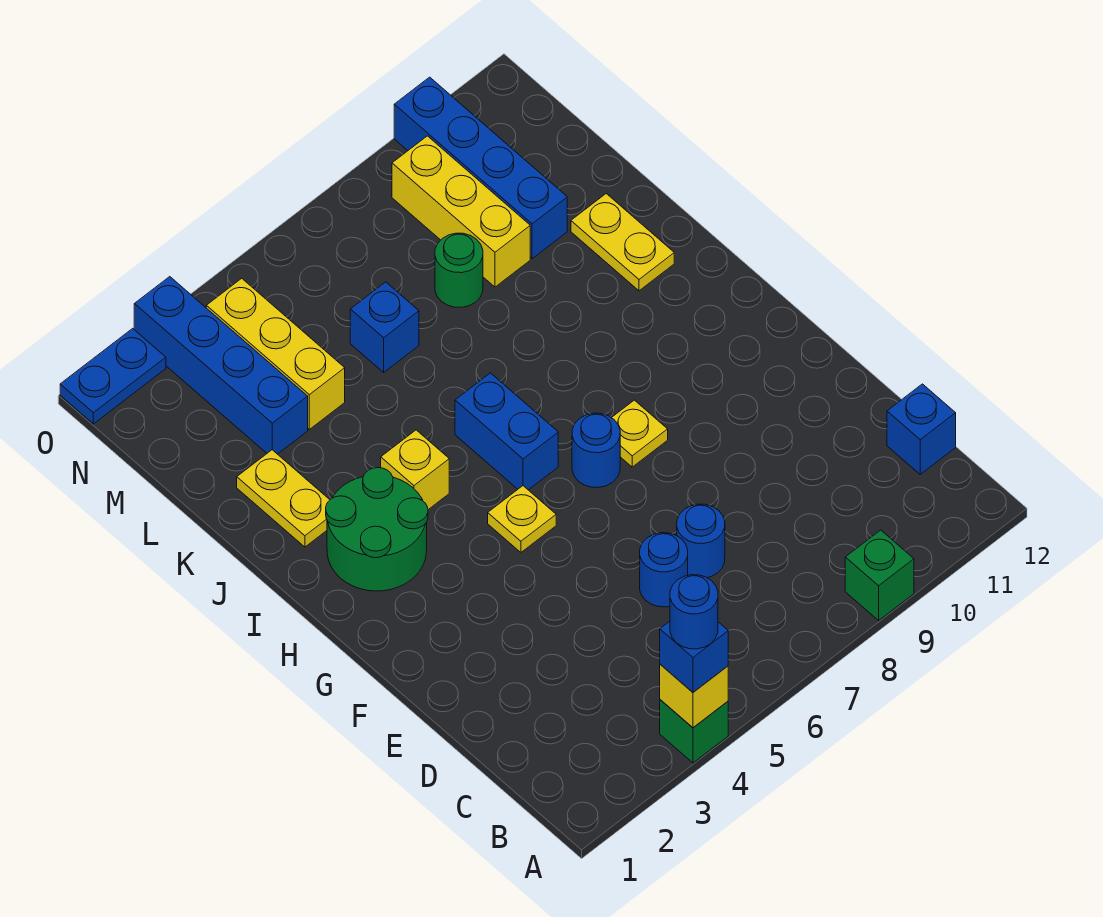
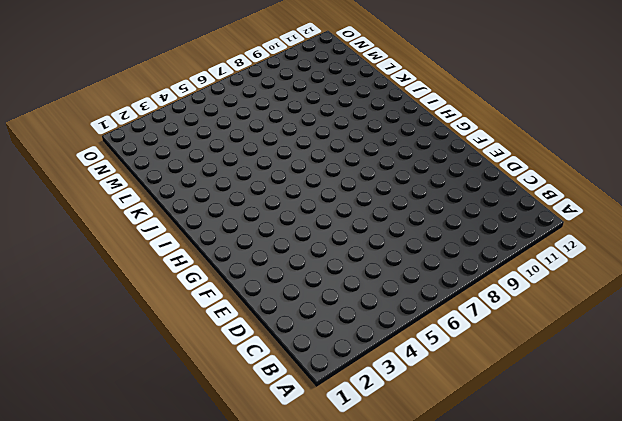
none -> green brick A4 level 1
none -> green brick A9 level 1
none -> blue brick C12 level 1

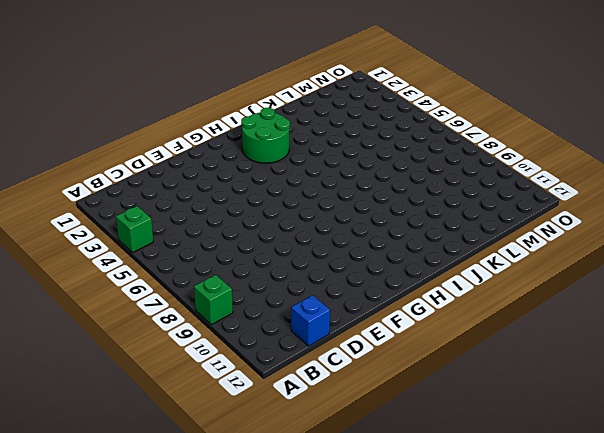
none -> blue round brick D6 level 1
none -> blue round brick D7 level 1
none -> yellow plate G5 level 1

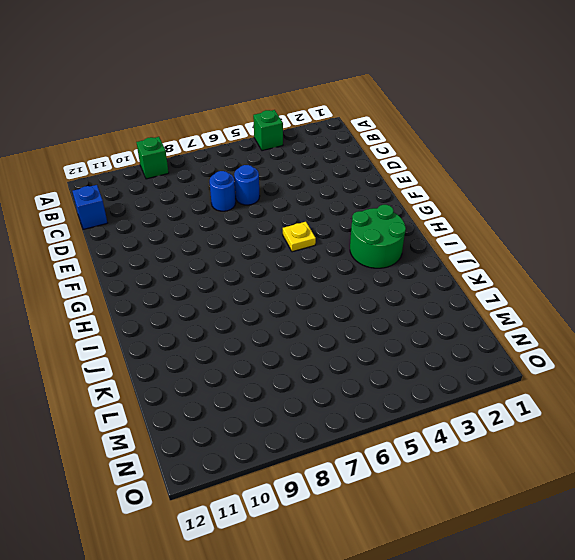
none -> blue round brick G7 level 1
none -> yellow plate G8 level 1
none -> blue brick H6:I6 level 1

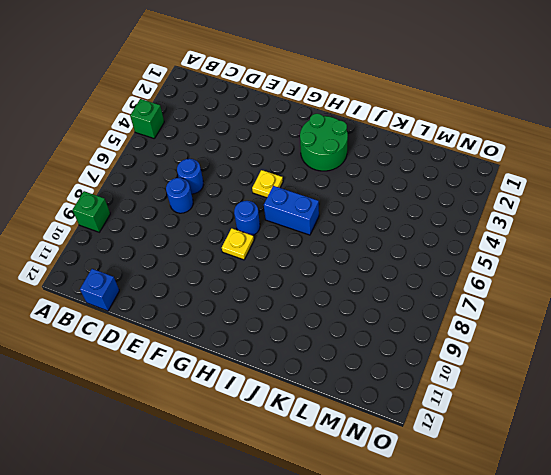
none -> yellow brick I4 level 1
none -> yellow plate J2:K2 level 1
none -> yellow plate J11:K11 level 1

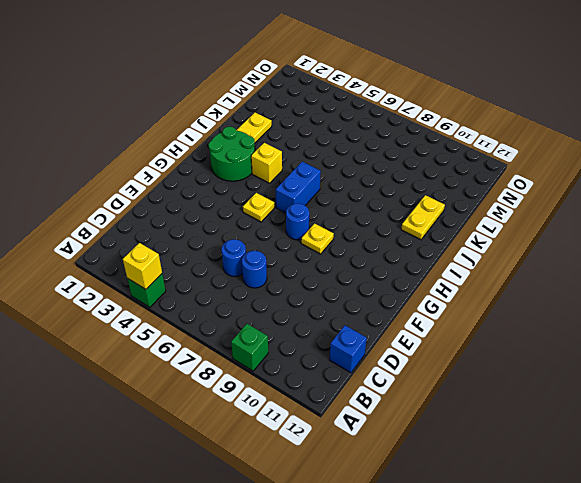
none -> blue brick L3:O3 level 1
none -> yellow brick L4:N4 level 1
none -> blue brick L6 level 1

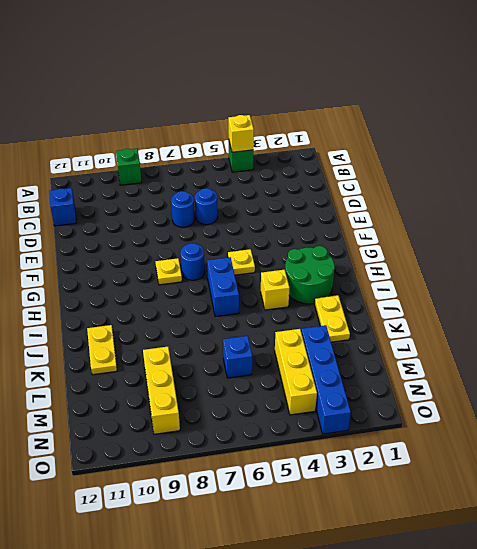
none -> green round brick L8 level 1
none -> blue brick L10:O10 level 1
none -> blue plate O1:O2 level 1

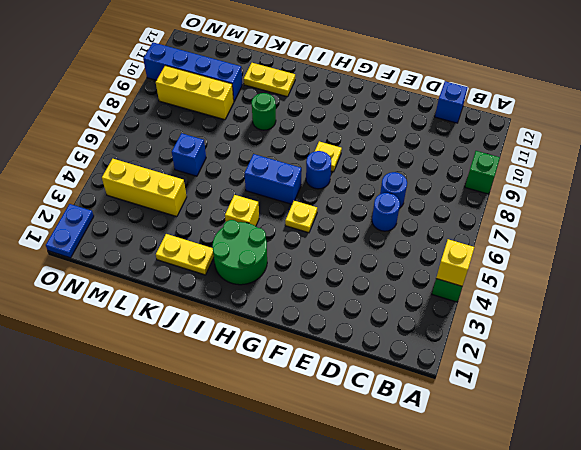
green round brick J9 level 1 -> green round brick L8 level 1
none -> blue brick L3:O3 level 1
none -> blue brick A4 level 3
none -> blue round brick A4 level 4

